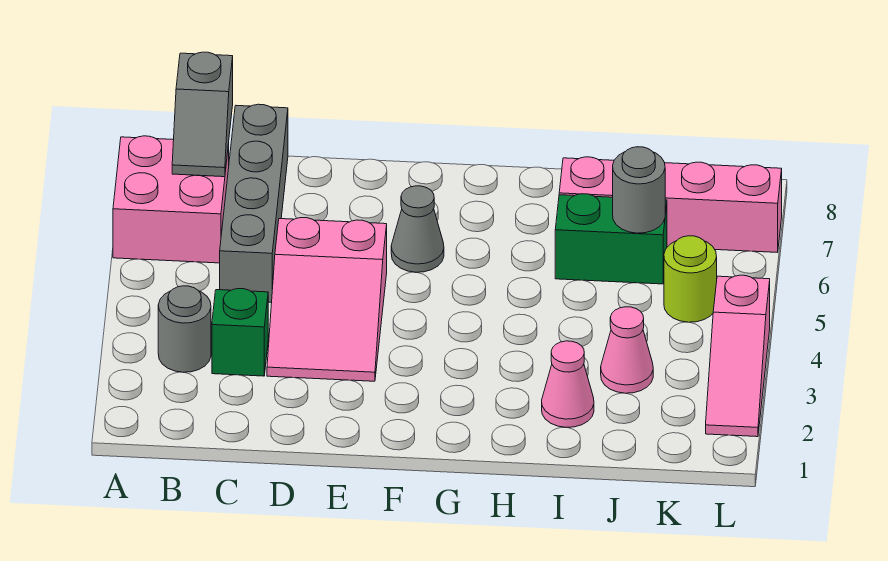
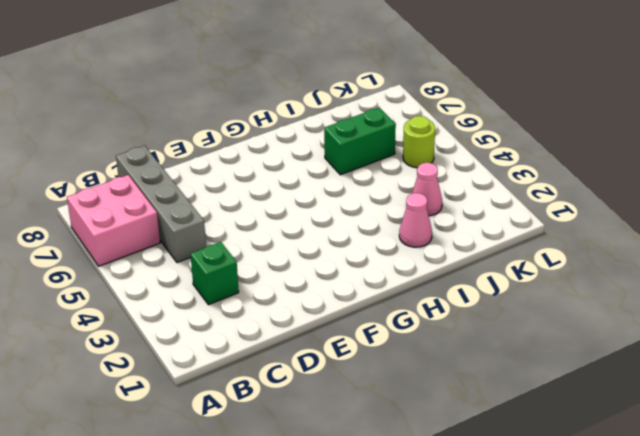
none -> grey round brick B3 level 1
none -> pink slope D3:E5 level 1 top 5
none -> grey cone F6 level 1

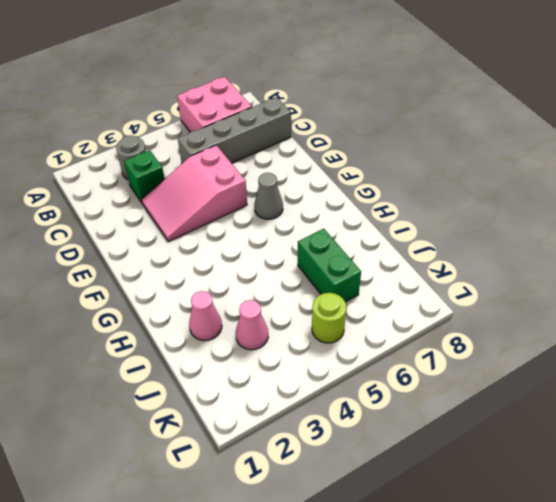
none -> pink brick I7:L7 level 1
none -> pink slope L2:L4 level 1 top 4
none -> grey slope B7:B8 level 2 top 8

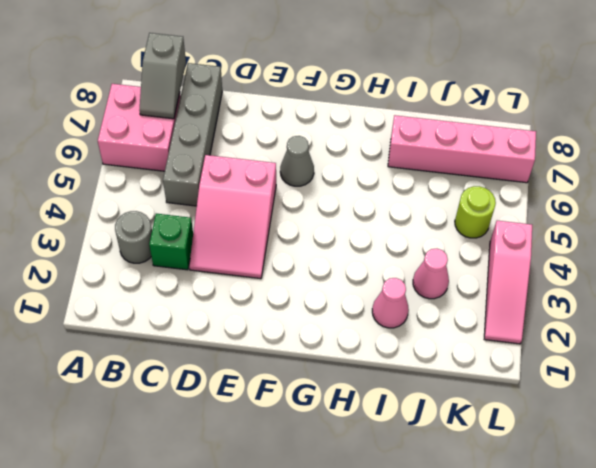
none -> green brick I6:J6 level 1
none -> grey round brick J6 level 2

